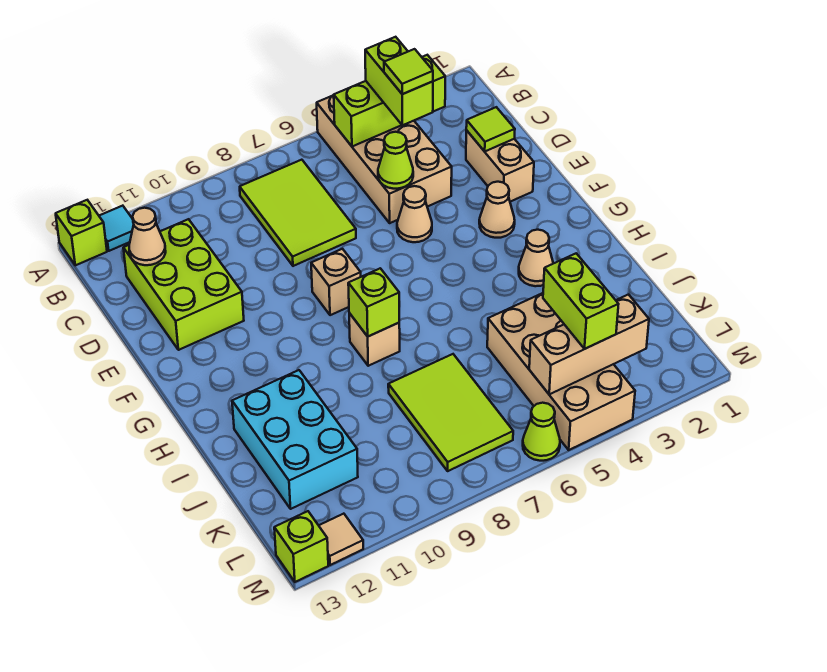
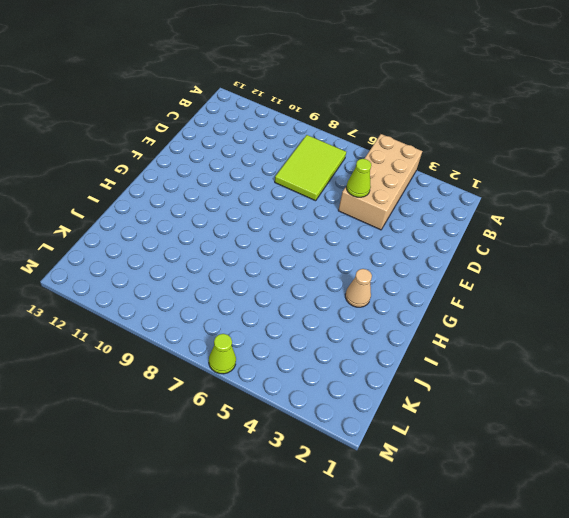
none -> cyan tile A12 level 1
none -> lime brick A13 level 1
none -> lime brick C11:E12 level 1

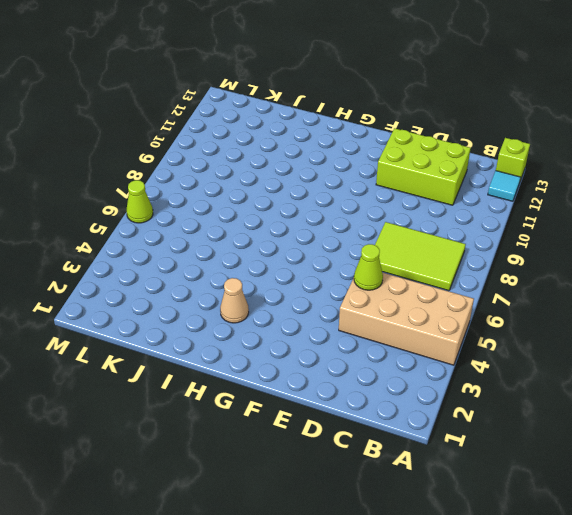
none -> tan brick D2:E2 level 1
none -> tan cone E5 level 1
none -> tan cone F3 level 1

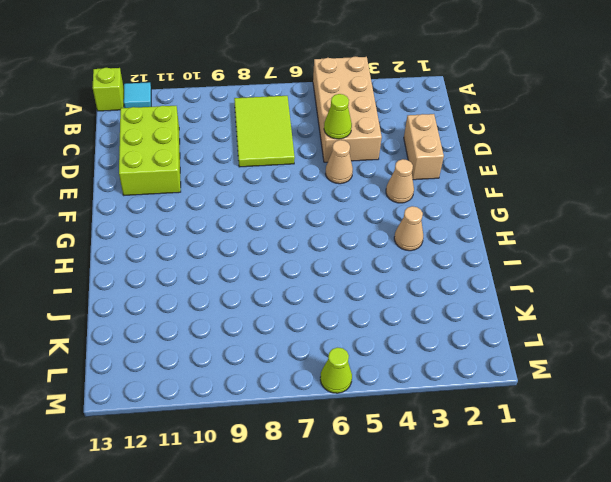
none -> tan brick F8 level 1
none -> tan brick H8 level 1
none -> cyan brick I11:K12 level 1

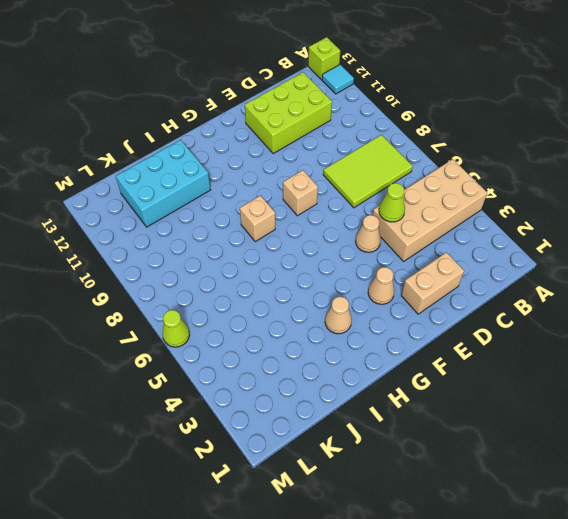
none -> tan brick J4:M5 level 1
none -> lime tile J7:L8 level 1
none -> tan tile M12 level 1

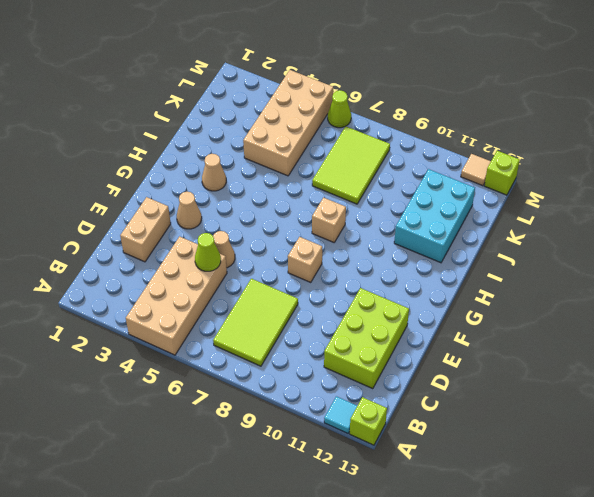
none -> lime brick B3:B5 level 2
none -> tan cone C12 level 2
none -> lime tile D2 level 2

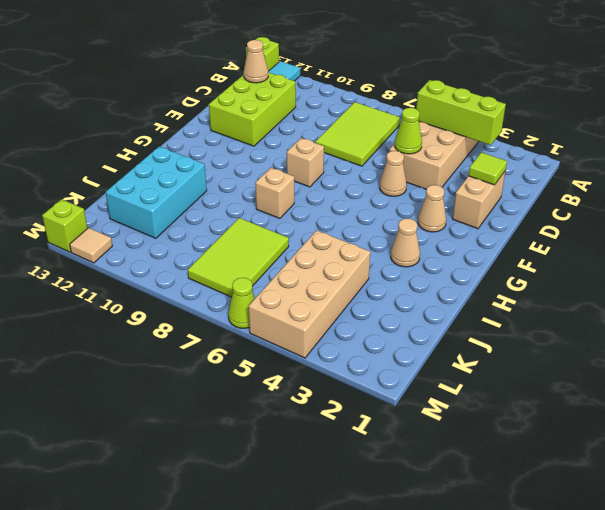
none -> lime brick H8 level 2
none -> tan brick L3:L5 level 2
none -> lime brick B4:C4 level 3

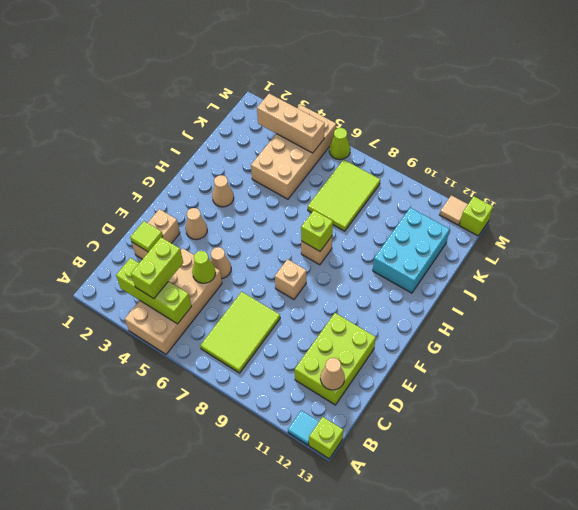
none -> lime brick K4:L4 level 3
none -> lime tile C4 level 4

